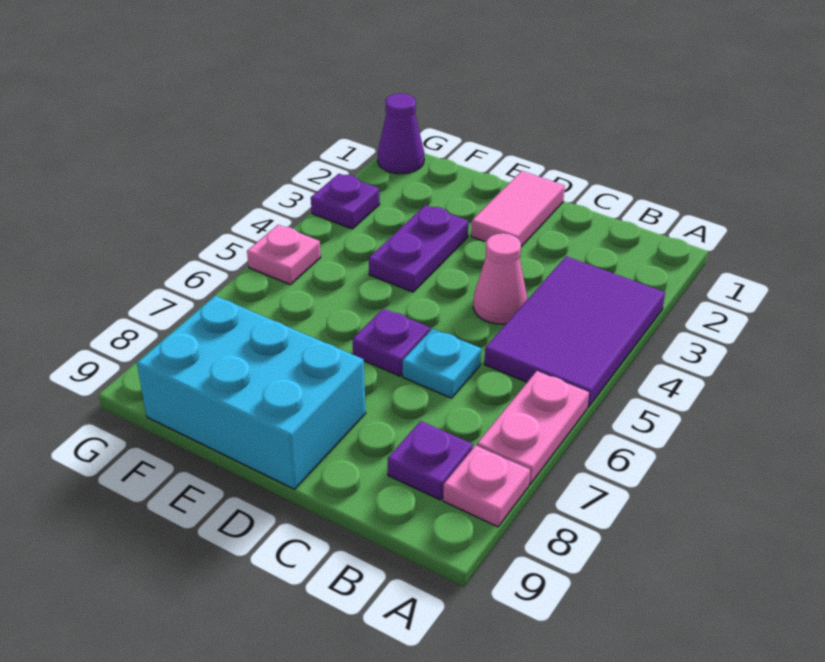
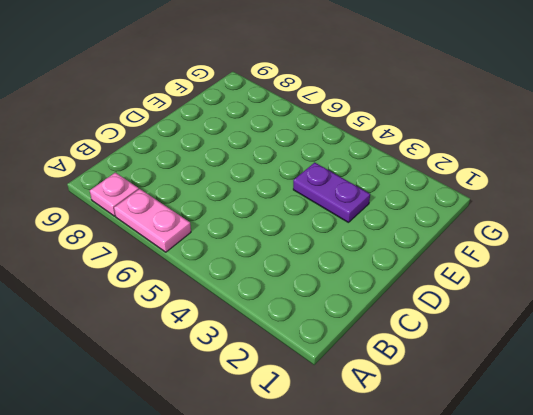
none -> purple tile A3:B5 level 1
none -> purple plate B8 level 1
none -> pink cone C4 level 1

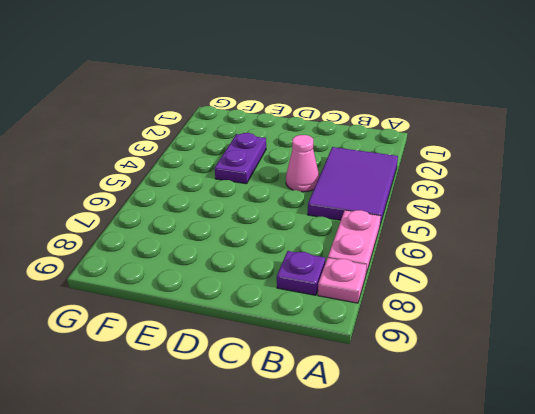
none -> cyan plate C6 level 1
none -> pink tile D1:D2 level 1
none -> purple plate D6 level 1

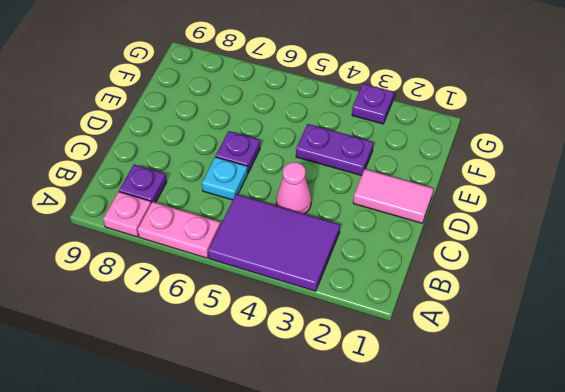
none -> cyan brick D8:F9 level 1
none -> purple cone G1 level 1
none -> pink plate G5 level 1

